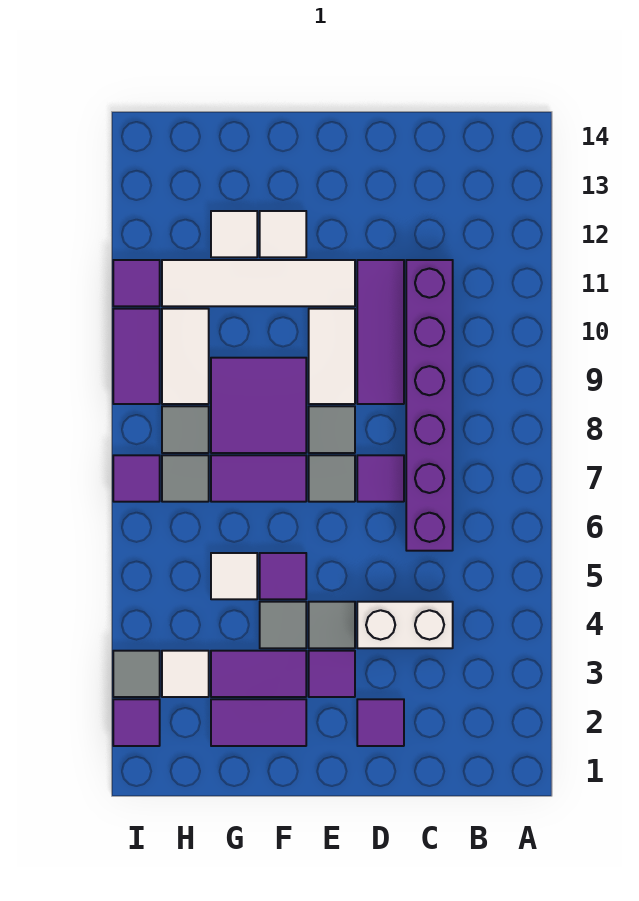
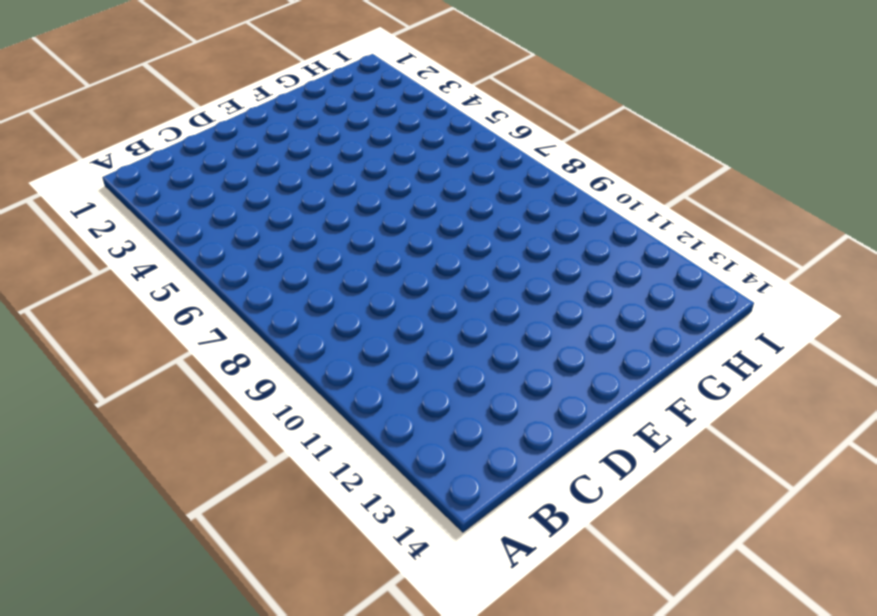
none -> white brick C4:D4 level 1
none -> purple brick C6:C11 level 1
none -> purple tile D2 level 1

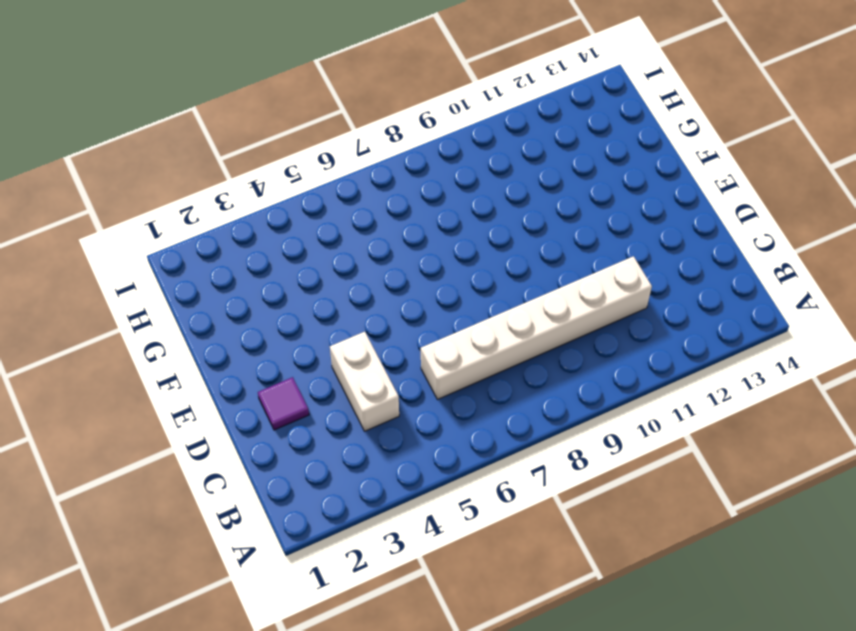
white brick C6:C11 level 1 -> purple brick C6:C11 level 1
none -> purple tile D7 level 1
none -> purple tile D9:D11 level 1
none -> purple tile E3 level 1

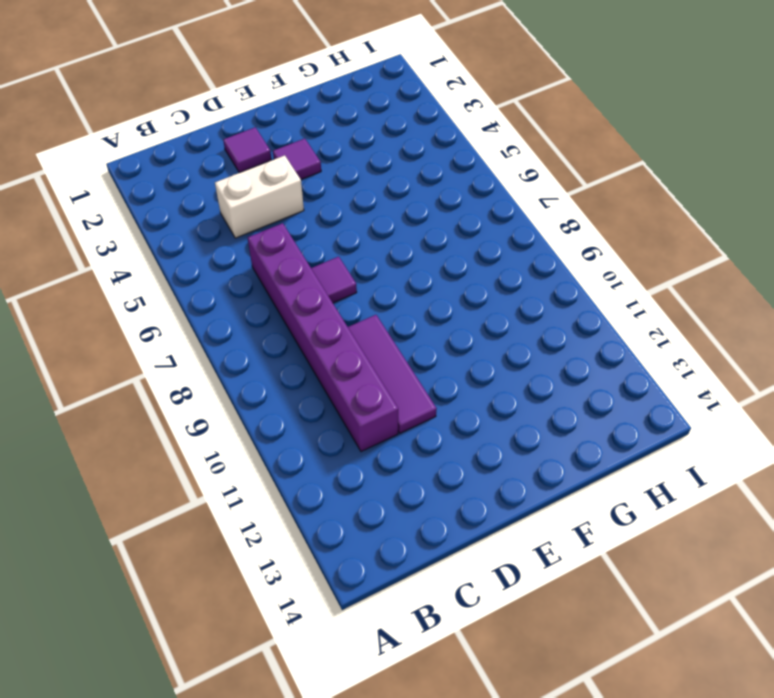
none -> grey tile E4 level 1
none -> grey tile E7 level 1
none -> grey tile E8 level 1

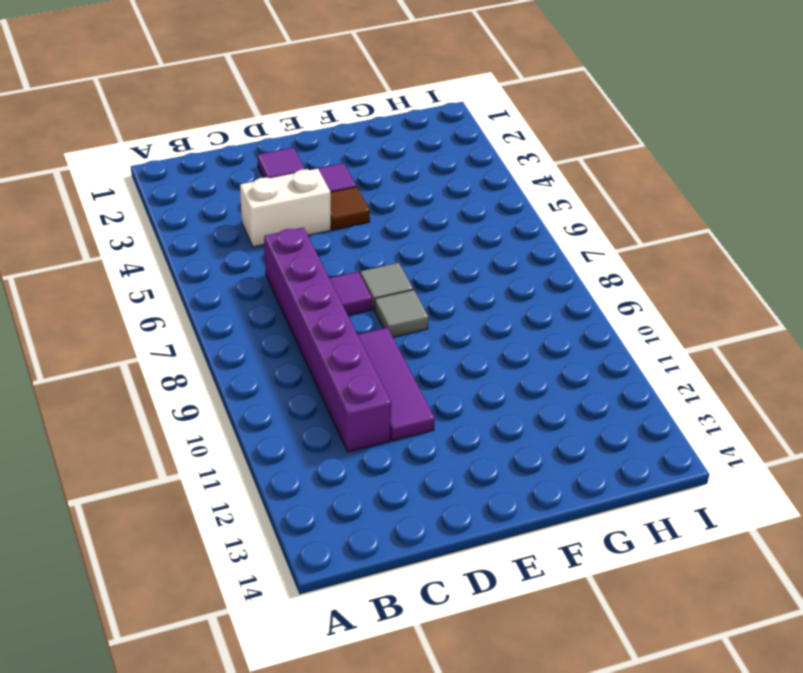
brown tile E4 level 1 -> grey tile E4 level 1
none -> white tile E9:E10 level 1
none -> white tile E11:H11 level 1
none -> purple tile F2:G2 level 1

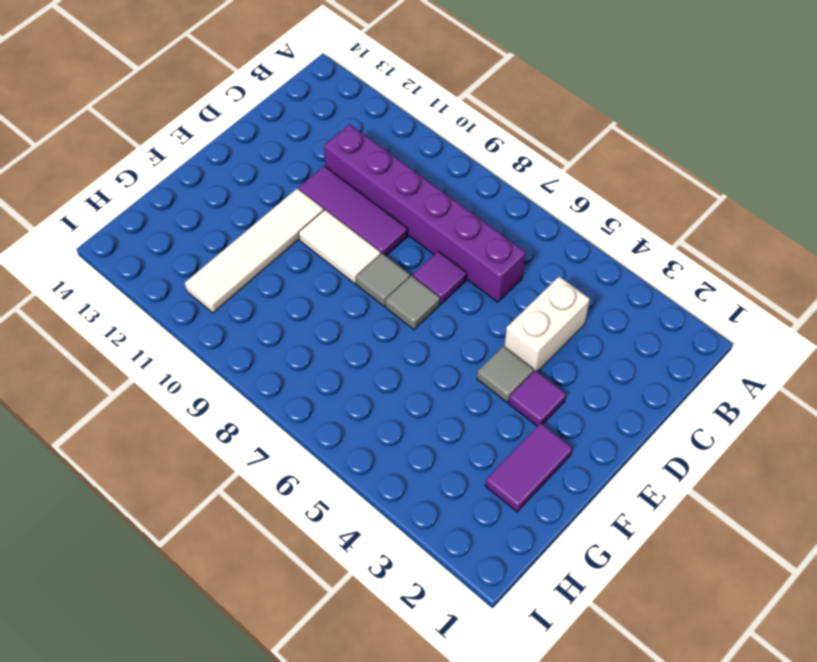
none -> purple tile D2 level 1
none -> purple tile F3:G3 level 1
none -> grey tile F4 level 1

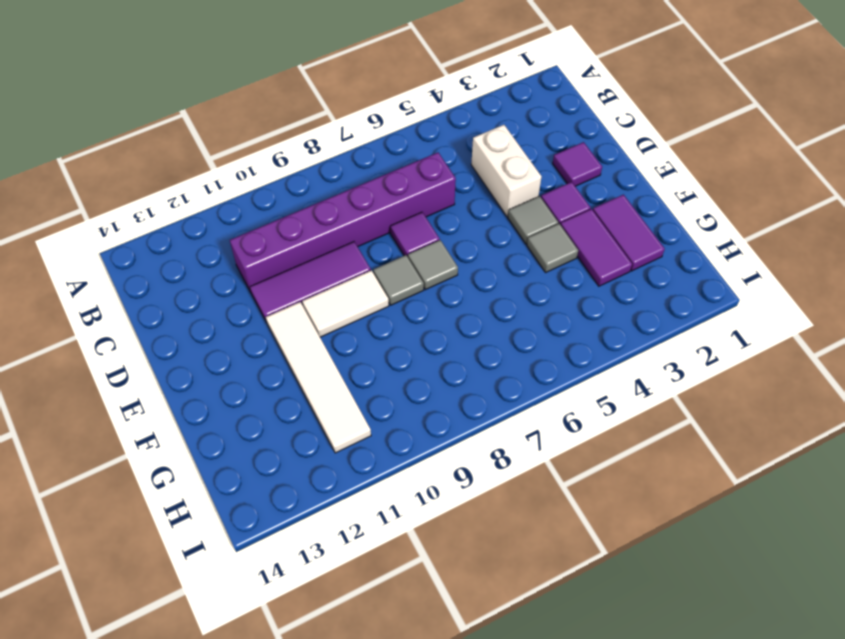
none -> purple tile F5 level 1
none -> purple tile F7:G7 level 1
none -> purple tile F8:G9 level 1

